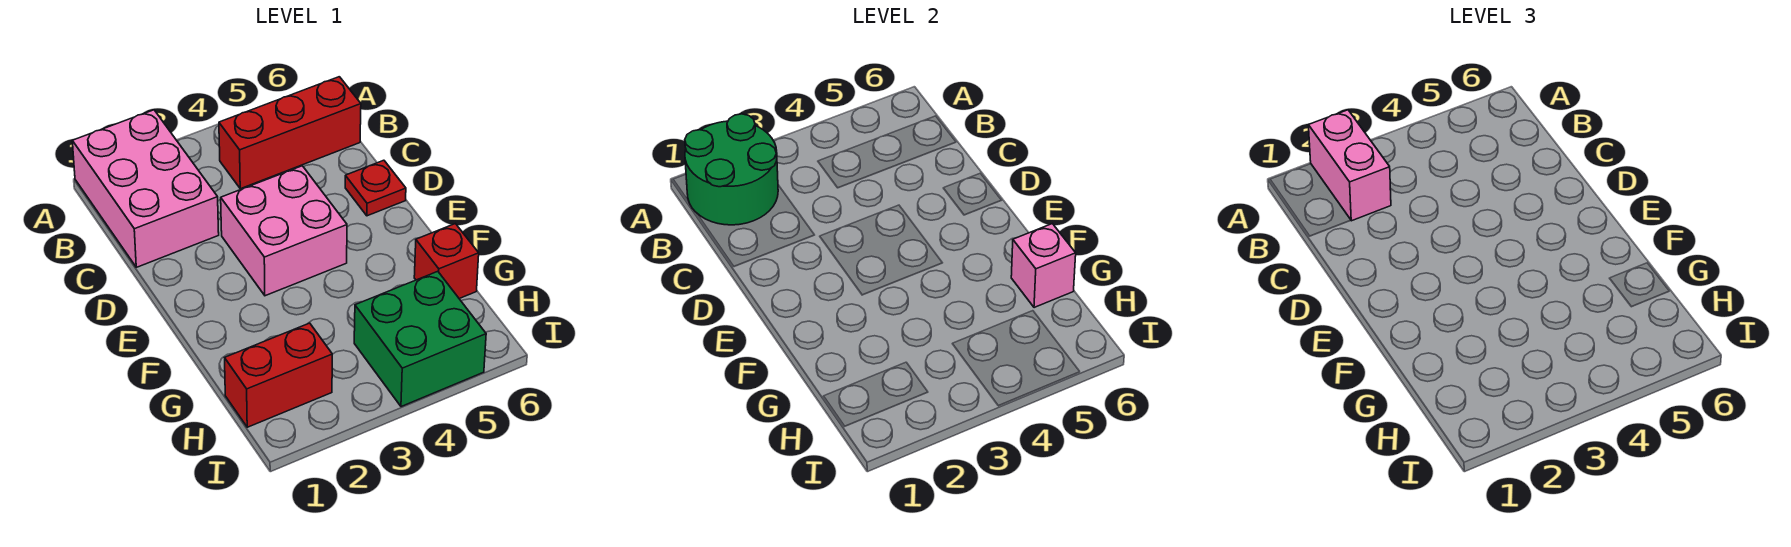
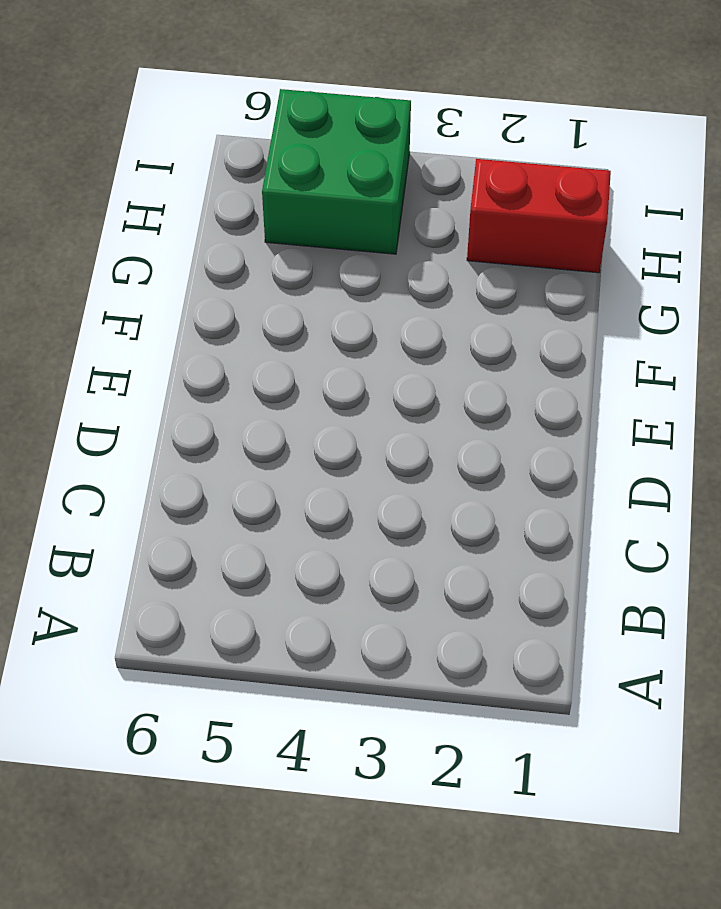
none -> pink brick A1:C2 level 1
none -> red brick B4:B6 level 1

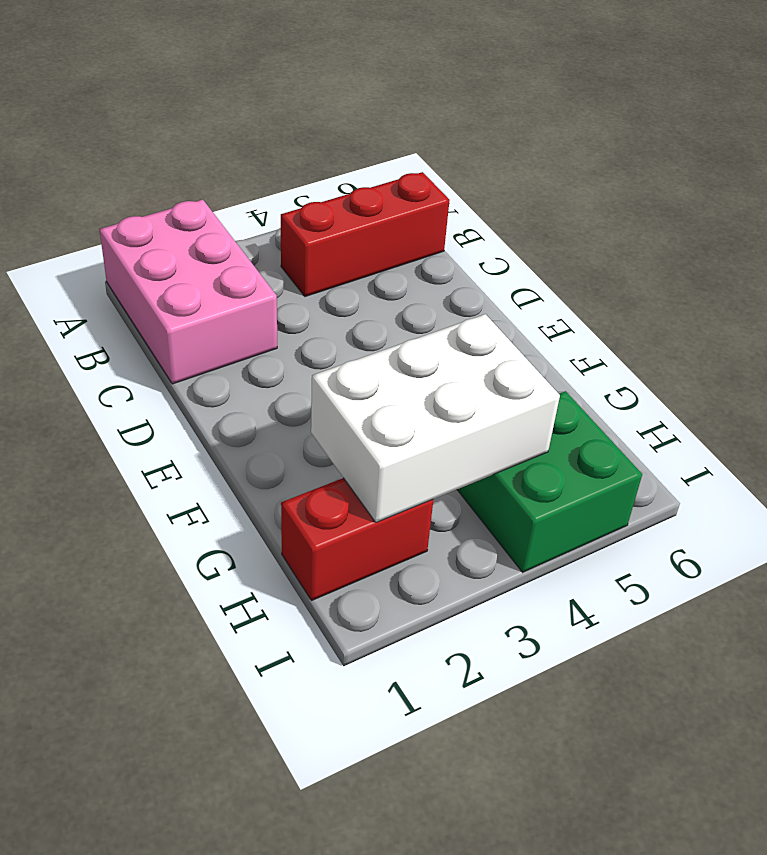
white brick G2:H4 level 2 -> none
none -> pink brick D3:E4 level 1
none -> red plate D6 level 1

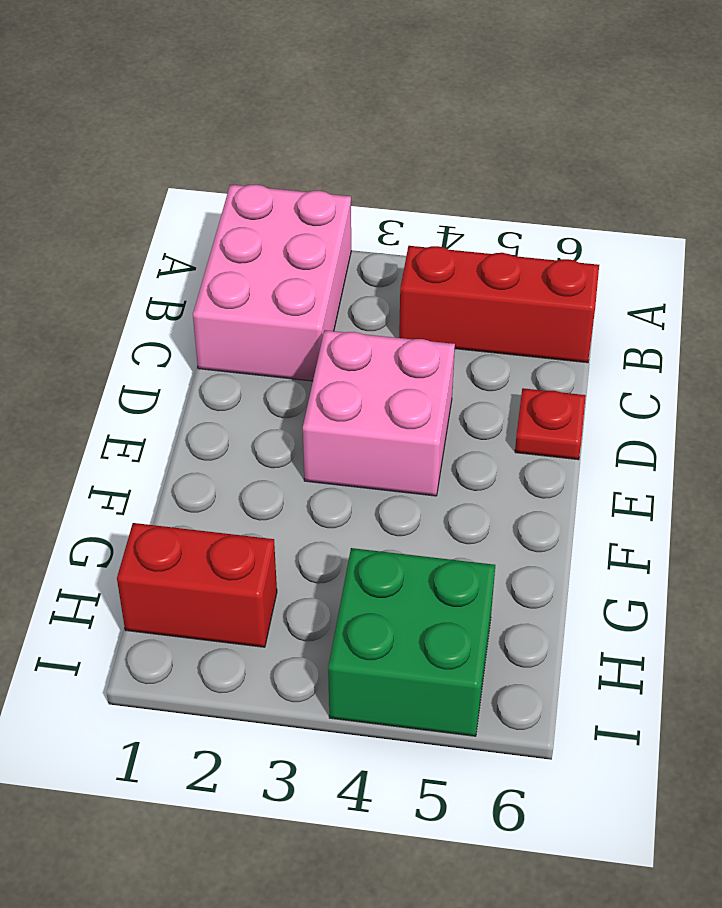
none -> red brick G6 level 1
none -> green round brick A1:B2 level 2

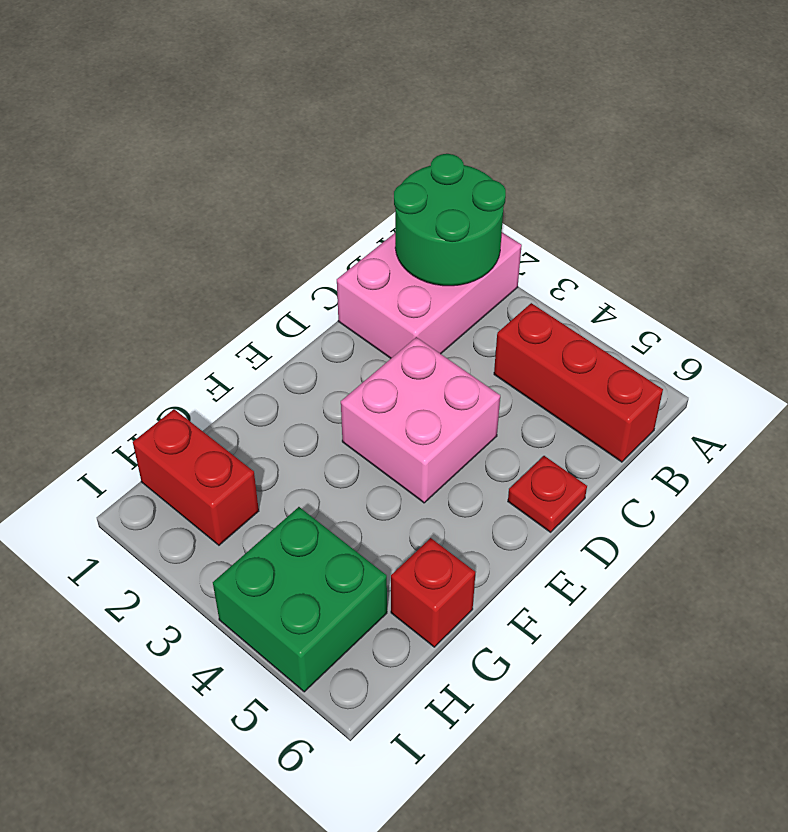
none -> pink brick G6 level 2
none -> pink brick A2:B2 level 3

